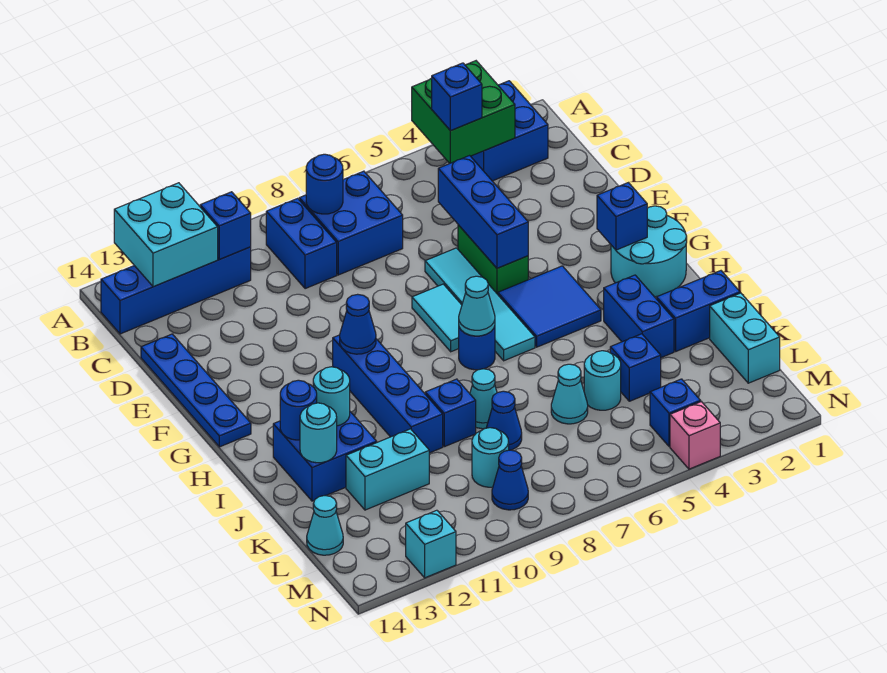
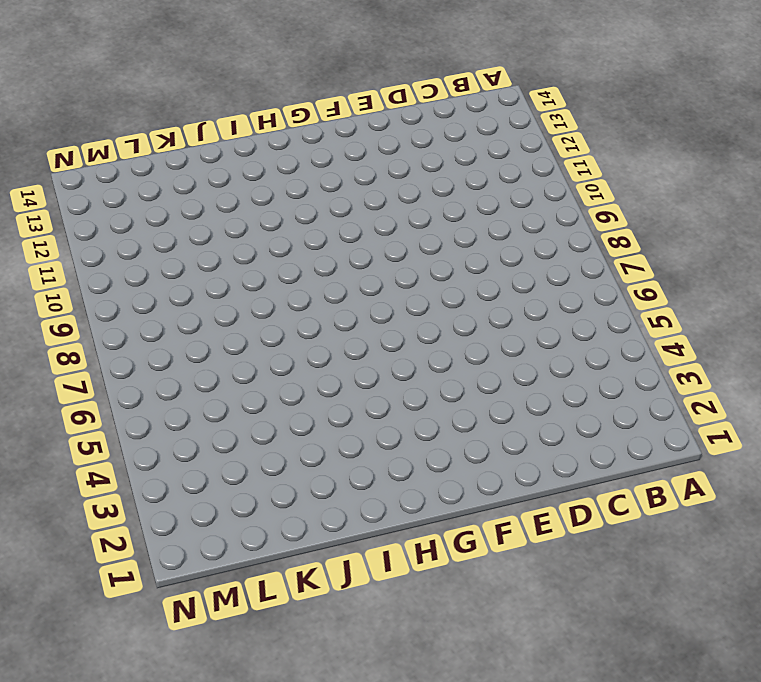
none -> blue brick A2:B3 level 1
none -> blue brick B7:C8 level 1
none -> blue brick B9:C9 level 1
none -> blue brick B11:B14 level 1

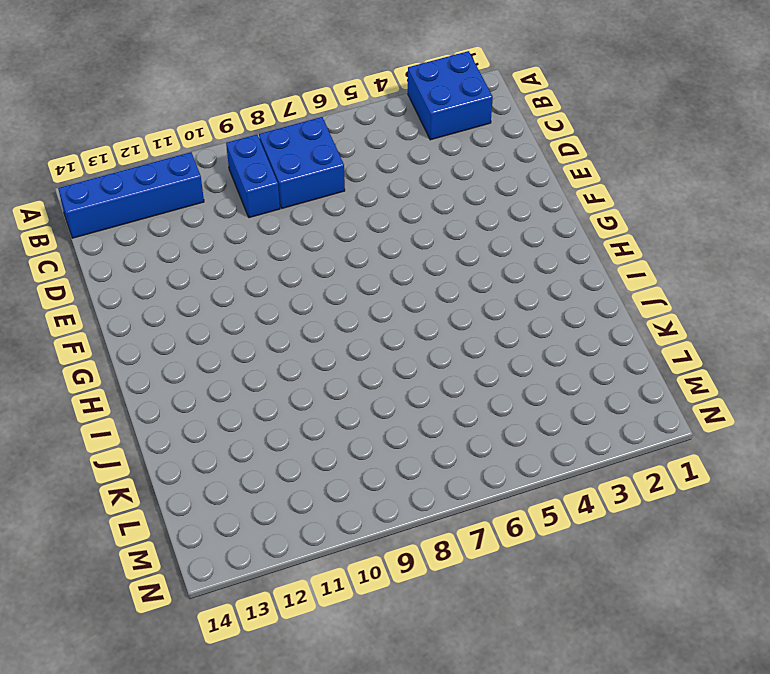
none -> blue plate D14:G14 level 1
none -> green brick E5:F5 level 1
none -> cyan tile E6:H6 level 1
none -> cyan tile F7:G7 level 1

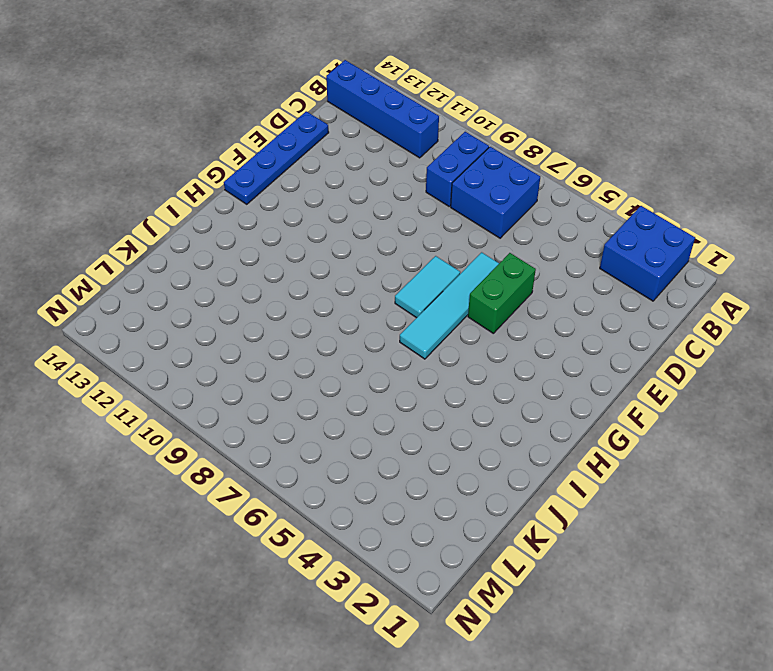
none -> cyan round brick G1:H2 level 1
none -> blue tile G4:H5 level 1
none -> blue brick G10:J10 level 1
none -> blue round brick H7 level 1

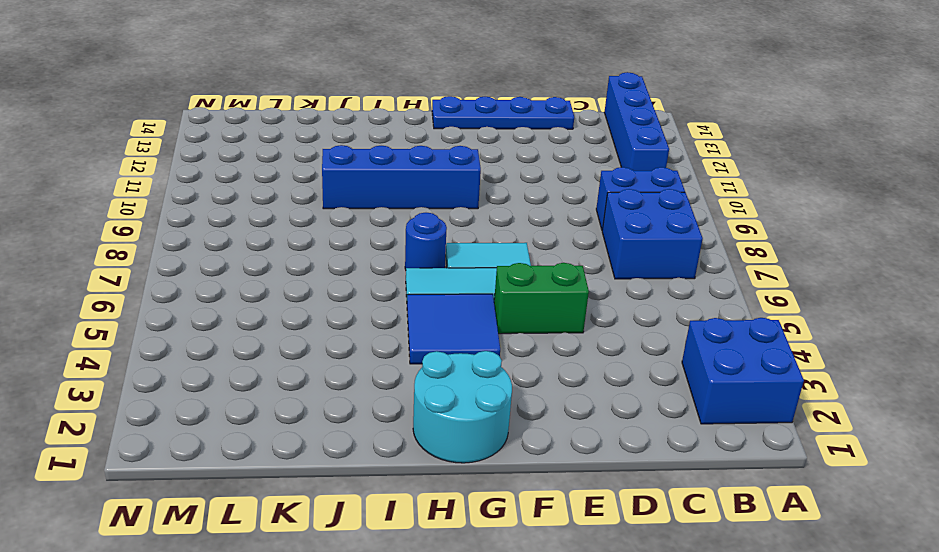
none -> blue brick I3:J3 level 1
none -> blue brick I12:J13 level 1
none -> blue brick J1:J2 level 1
none -> cyan cone J8 level 1

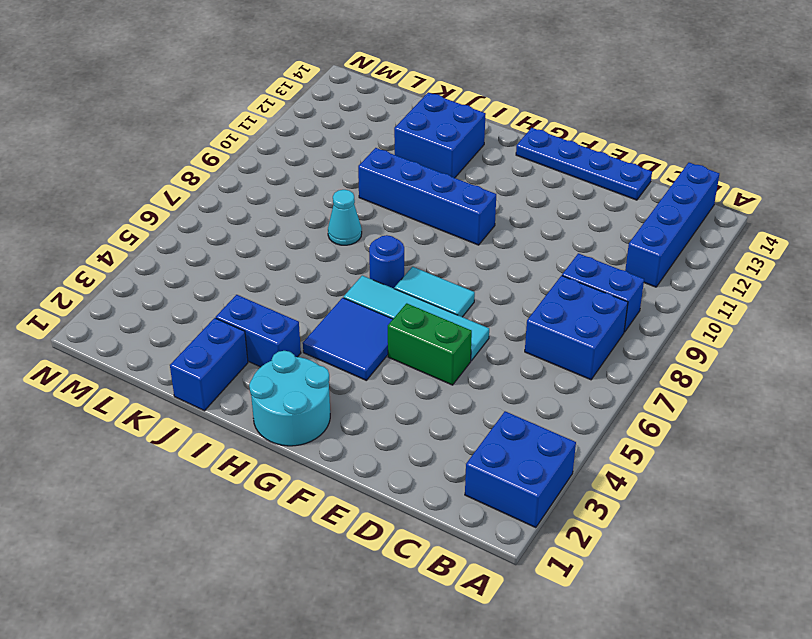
none -> blue brick J9 level 1
none -> cyan brick K1:L1 level 1
none -> blue brick K4 level 1
none -> cyan round brick K5 level 1

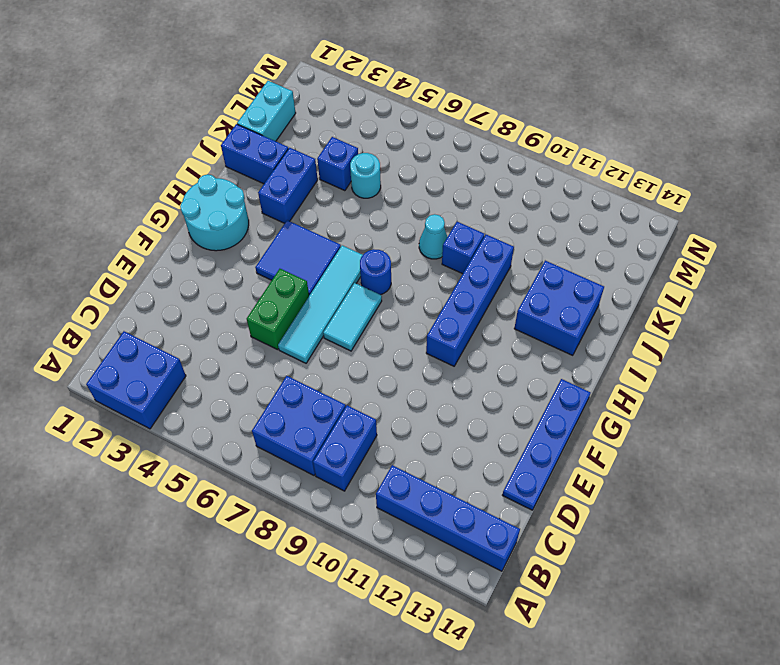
none -> cyan cone K6 level 1
none -> blue cone K8 level 1
none -> cyan brick K11:K12 level 1
none -> cyan round brick L9 level 1

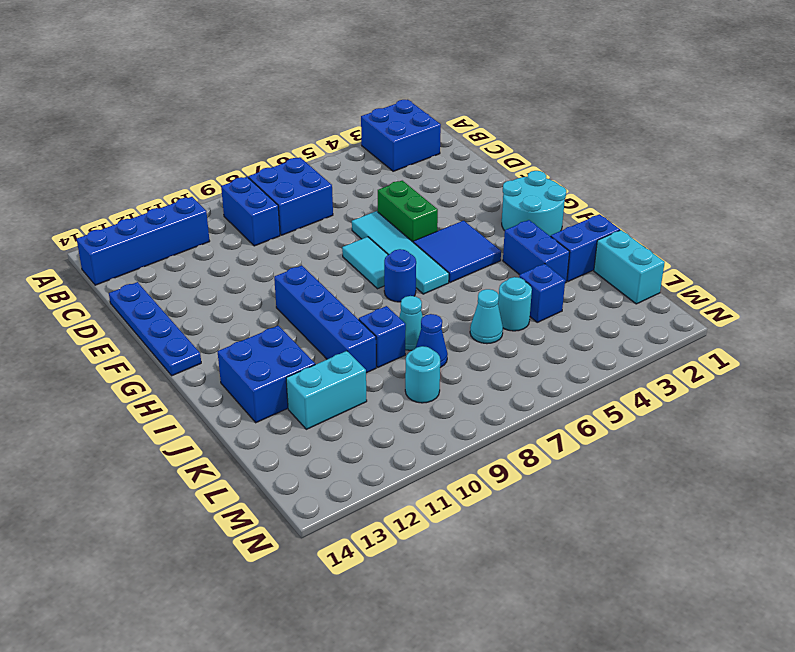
none -> cyan cone L14 level 1
none -> blue brick M4 level 1
none -> blue cone M9 level 1
none -> pink brick N4 level 1

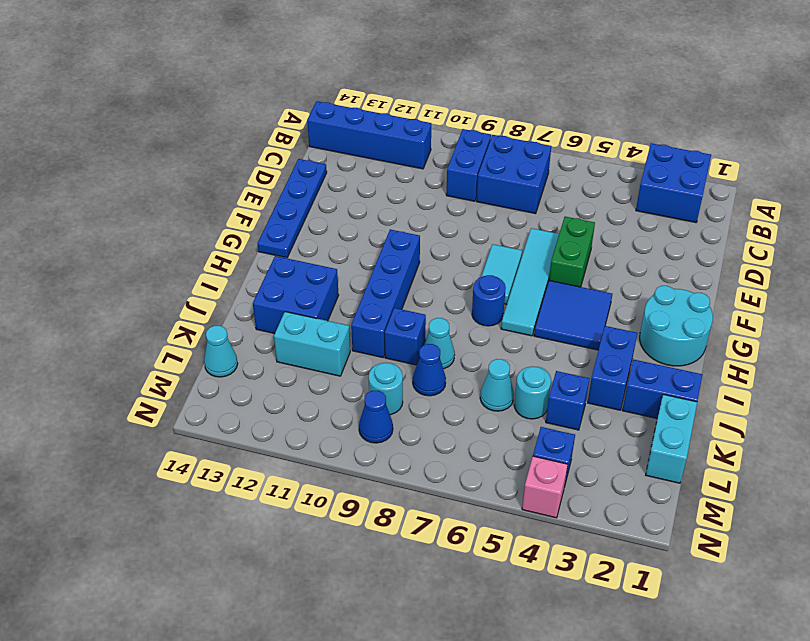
none -> cyan brick N12 level 1
none -> green brick A3:B4 level 2
none -> cyan brick A12:B13 level 2
none -> blue round brick B8 level 2

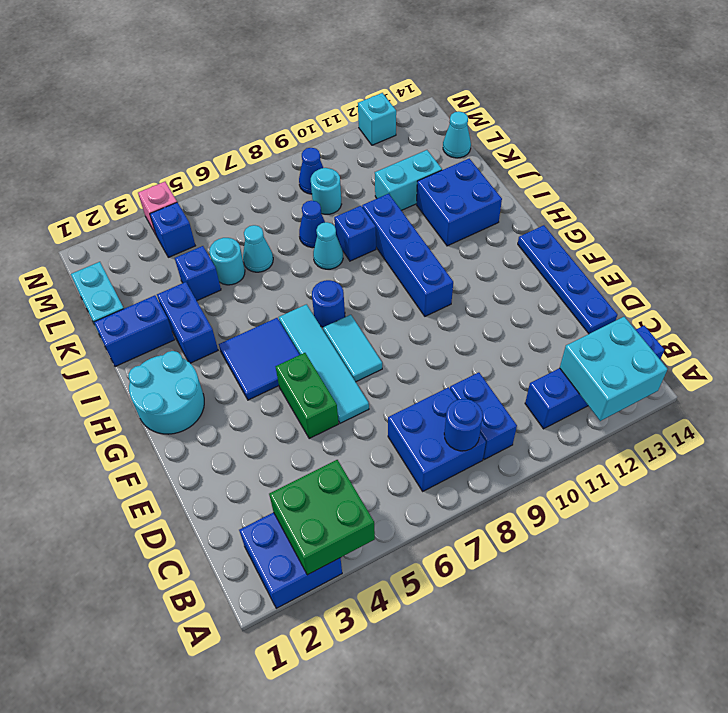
none -> blue brick B11 level 2
none -> blue brick D5:F5 level 2
none -> blue brick G2 level 2
none -> blue cone G10 level 2

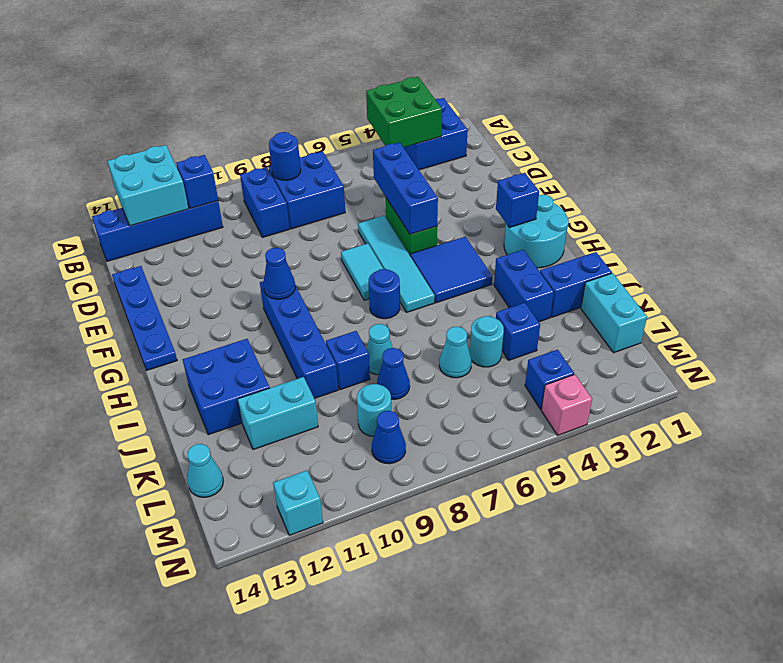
none -> cyan cone H7 level 2
none -> cyan round brick I12 level 2
none -> blue round brick I13 level 2
none -> cyan round brick J13 level 2

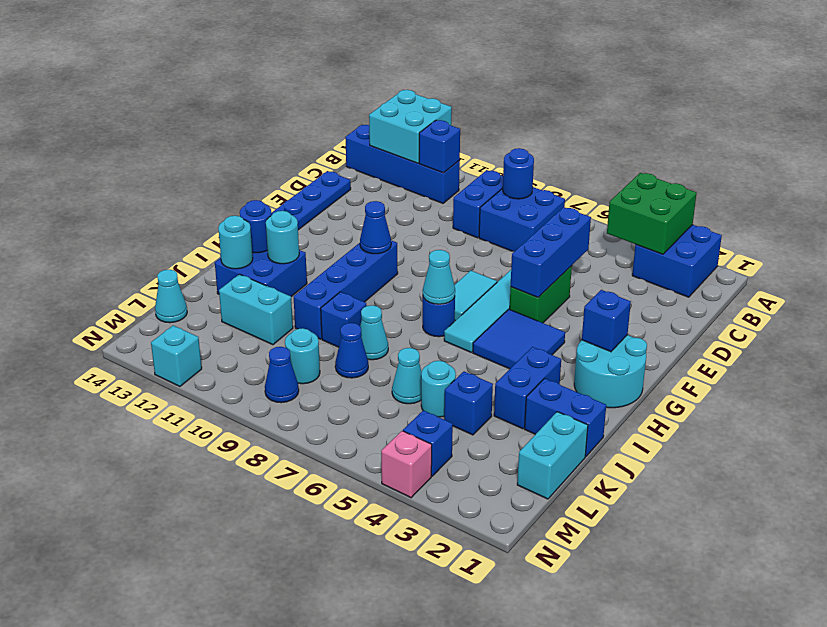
none -> blue brick B4 level 3

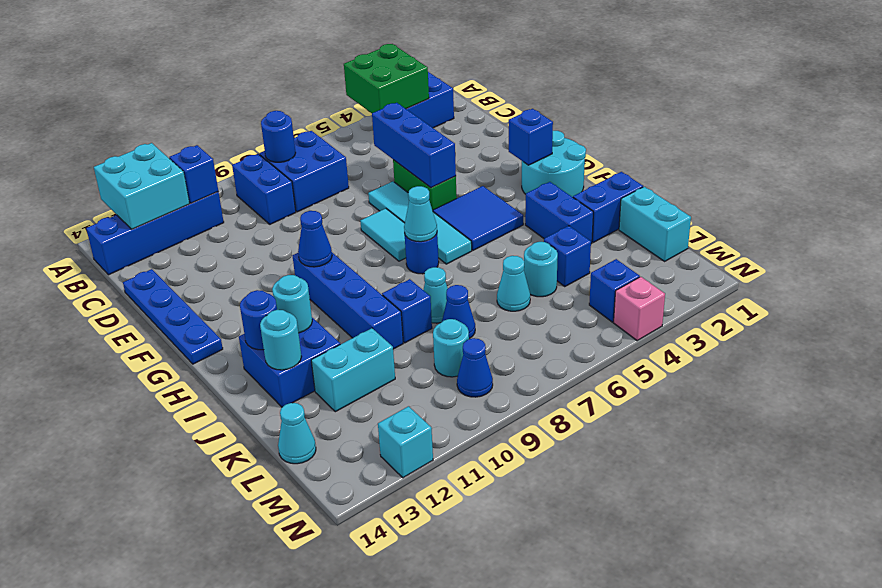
none -> blue brick B4 level 3

